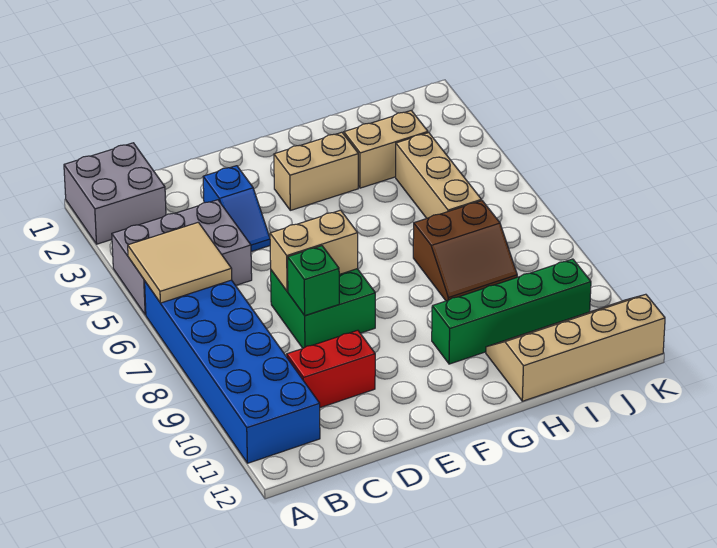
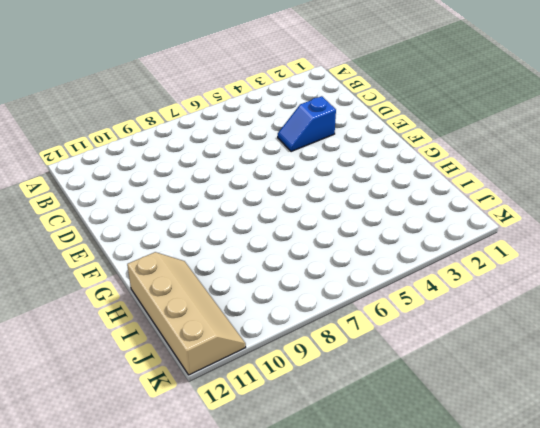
none -> grey brick A1:B2 level 1
none -> grey brick A4:C5 level 1
none -> blue brick A6:B11 level 1

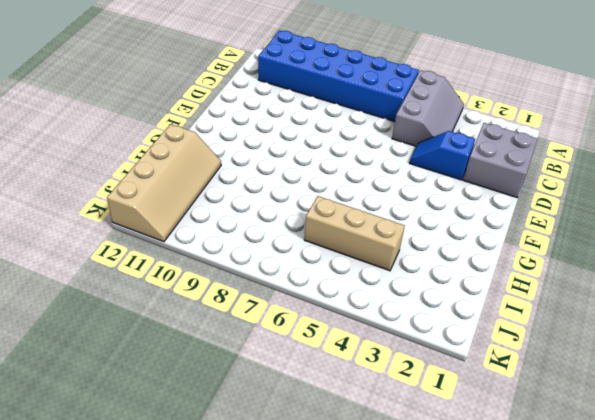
grey slope A4:C5 level 1 top 5 -> grey brick A4:C5 level 1
grey brick C1:D2 level 1 -> grey brick A1:B2 level 1
none -> red brick C10:D10 level 1
none -> green brick D7:E8 level 1
none -> tan brick F3:G3 level 1

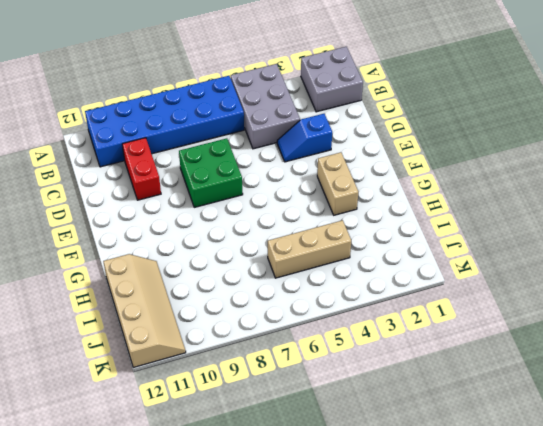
none -> green brick G10:J10 level 1
none -> tan brick H3:I3 level 1
none -> brown slope H7:I8 level 1 top 7

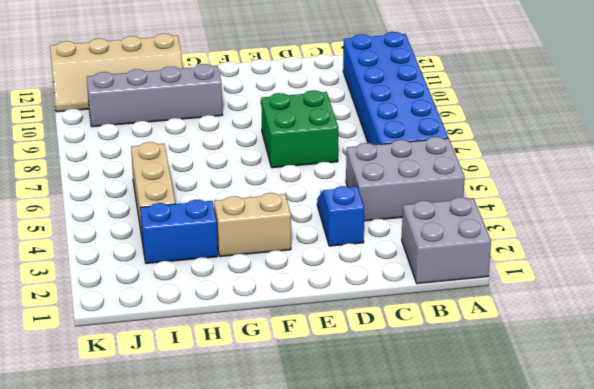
grey brick G10:J10 level 1 -> green brick G10:J10 level 1
blue brick H3:I3 level 1 -> tan brick H3:I3 level 1
none -> red brick C10:D10 level 1
none -> brown slope H7:I8 level 1 top 7
none -> tan tile A5:B6 level 2

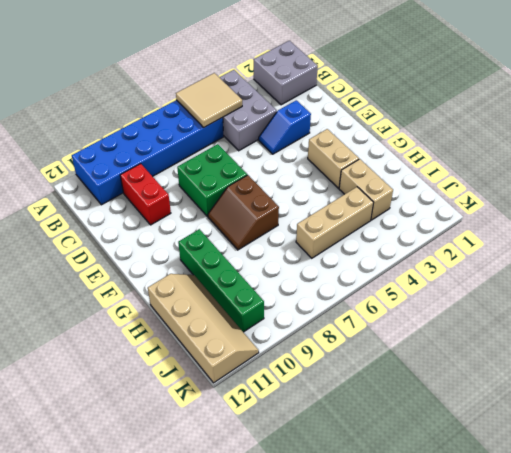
brown slope F7:G8 level 1 top 7 -> brown slope H7:I8 level 1 top 7
none -> tan brick D7:E7 level 2
none -> green brick D8 level 2

